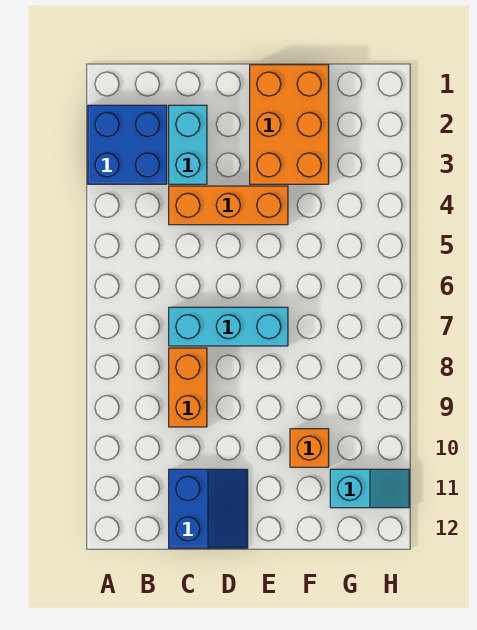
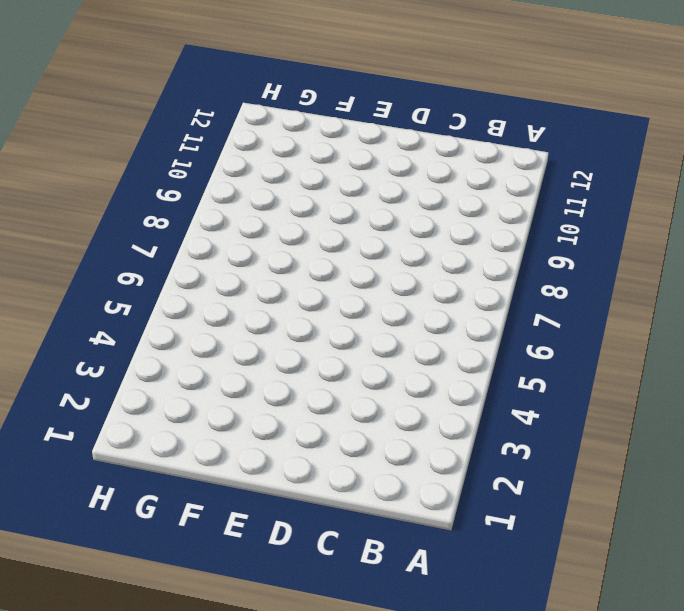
none -> blue brick A2:B3 level 1
none -> cyan brick C2:C3 level 1

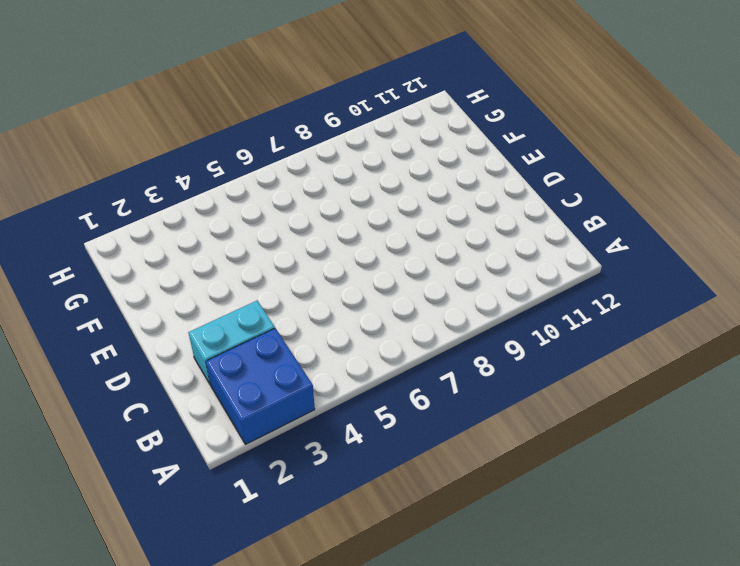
none -> orange brick C4:E4 level 1
none -> cyan brick C7:E7 level 1

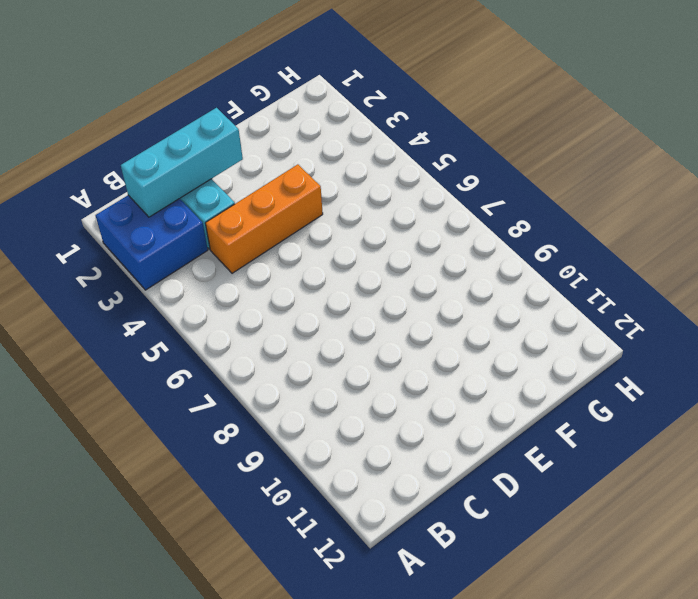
cyan brick B2:D2 level 2 -> cyan brick C7:E7 level 1
none -> orange brick C8:C9 level 1
none -> blue slope C11:D12 level 1 top C

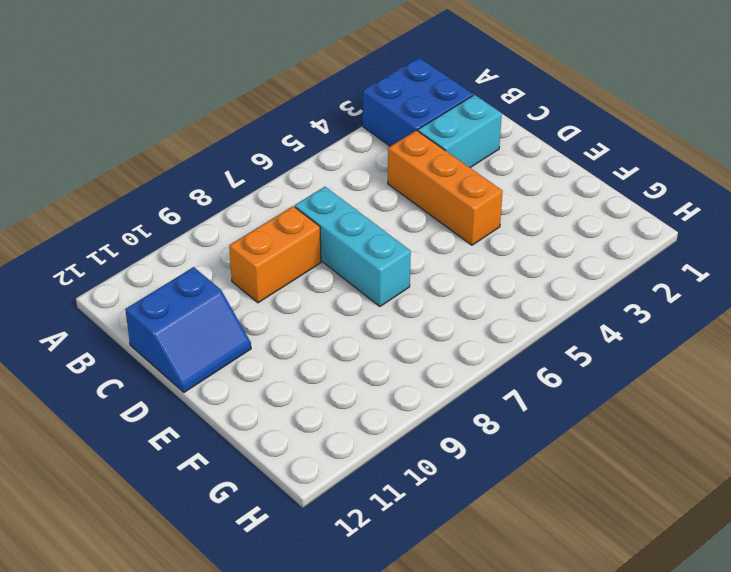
none -> orange brick E1:F3 level 1
none -> orange brick F10 level 1

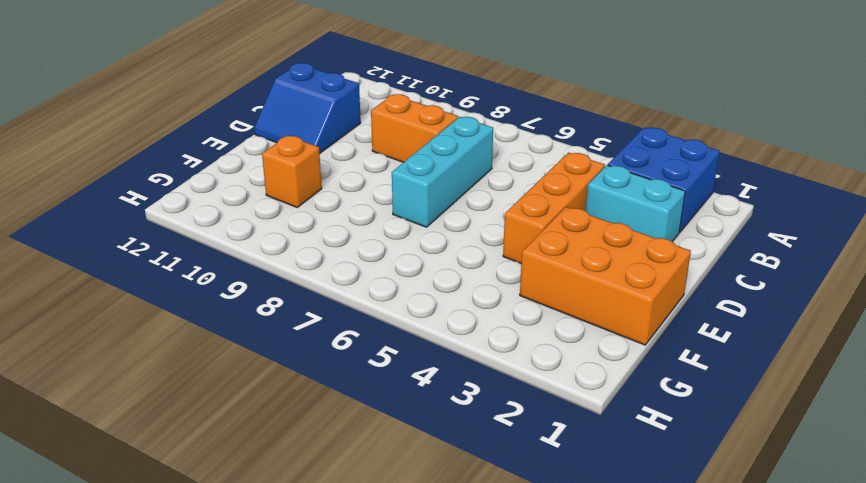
none -> cyan slope G11:H11 level 1 top G

